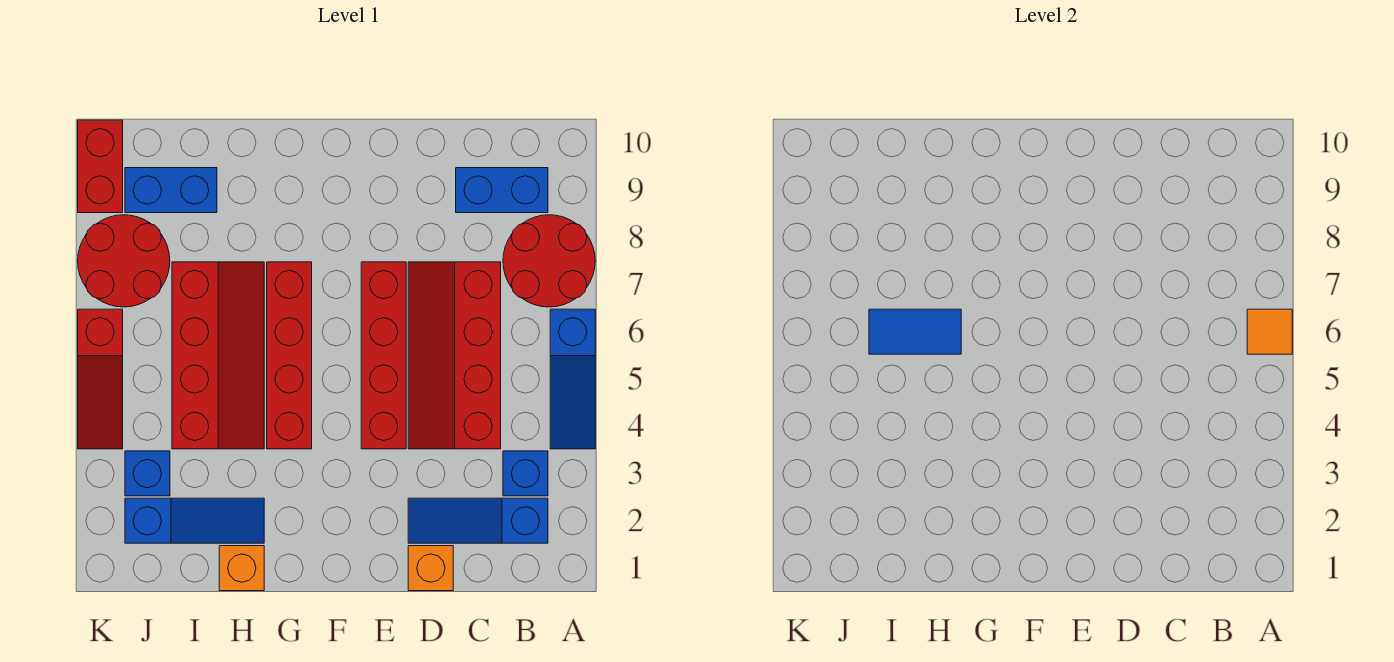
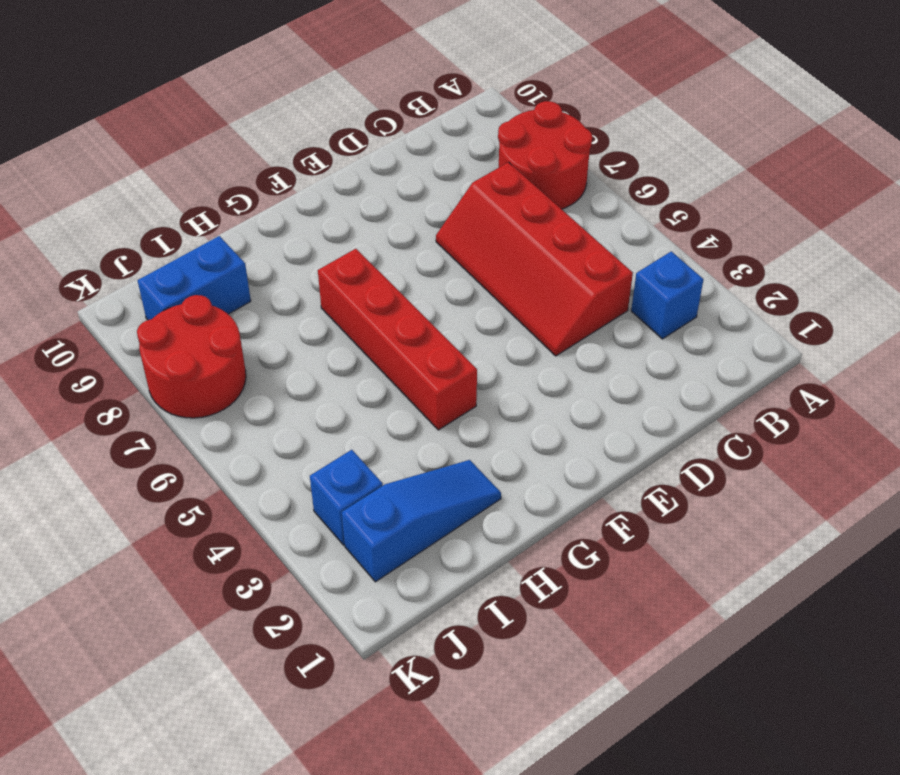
none -> blue slope A4:A6 level 1 top 6
none -> blue slope B2:D2 level 1 top B
none -> blue brick B9:C9 level 1

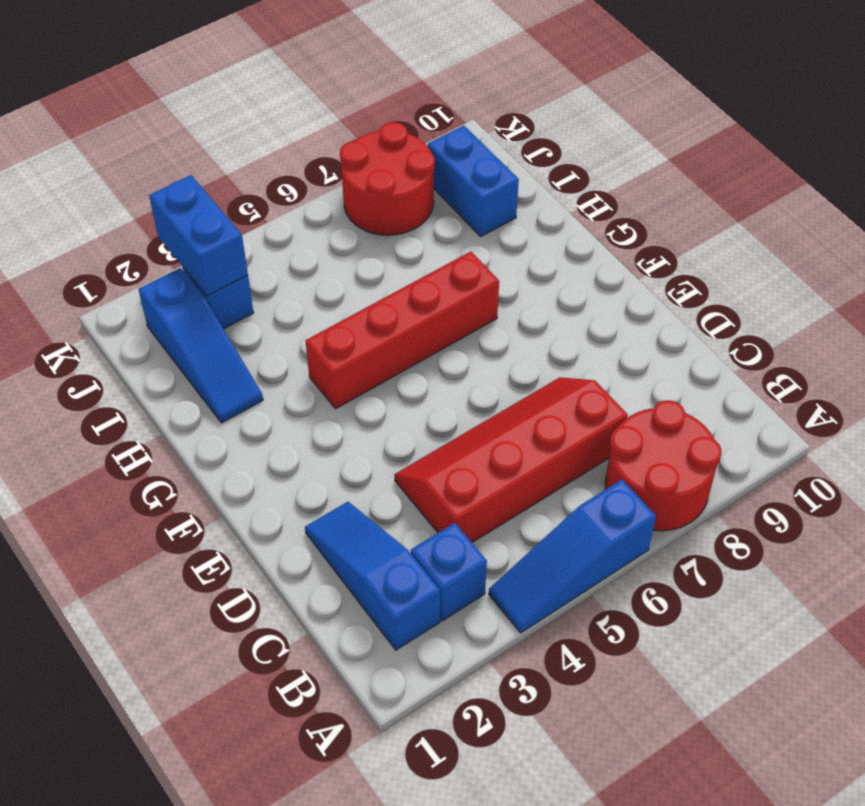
blue brick J3:K3 level 2 -> blue brick B9:C9 level 1
none -> orange brick D1 level 1
none -> red brick E4:E7 level 1
none -> orange brick H1 level 1

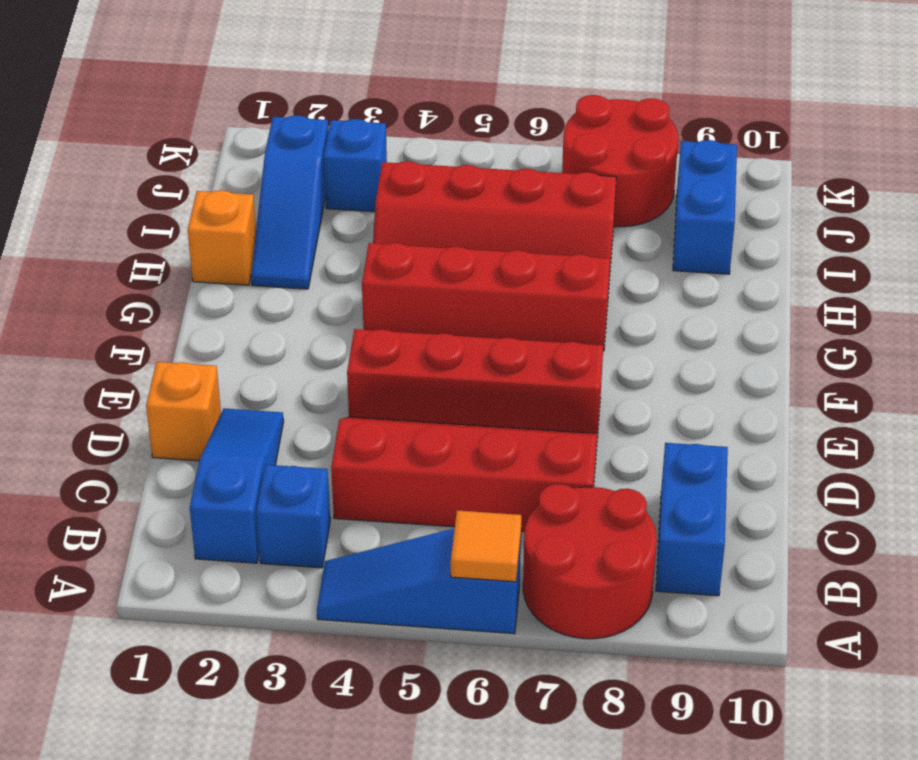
none -> red slope K4:K6 level 1 top 6
none -> red brick K9:K10 level 1
none -> blue tile H6:I6 level 2

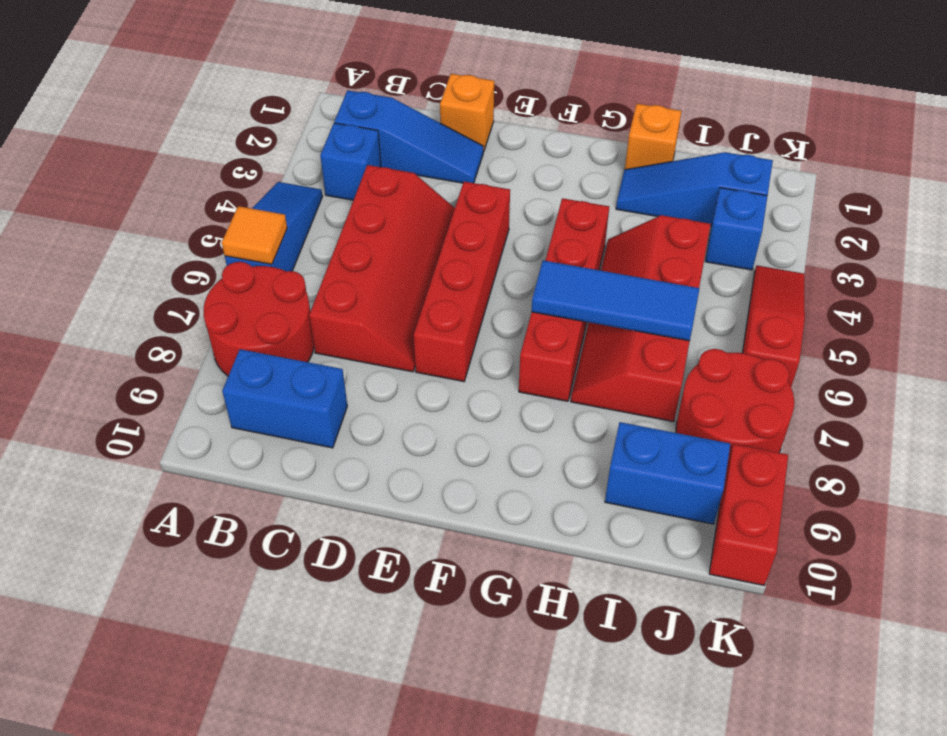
blue tile G6:I6 level 2 -> blue tile H6:I6 level 2

